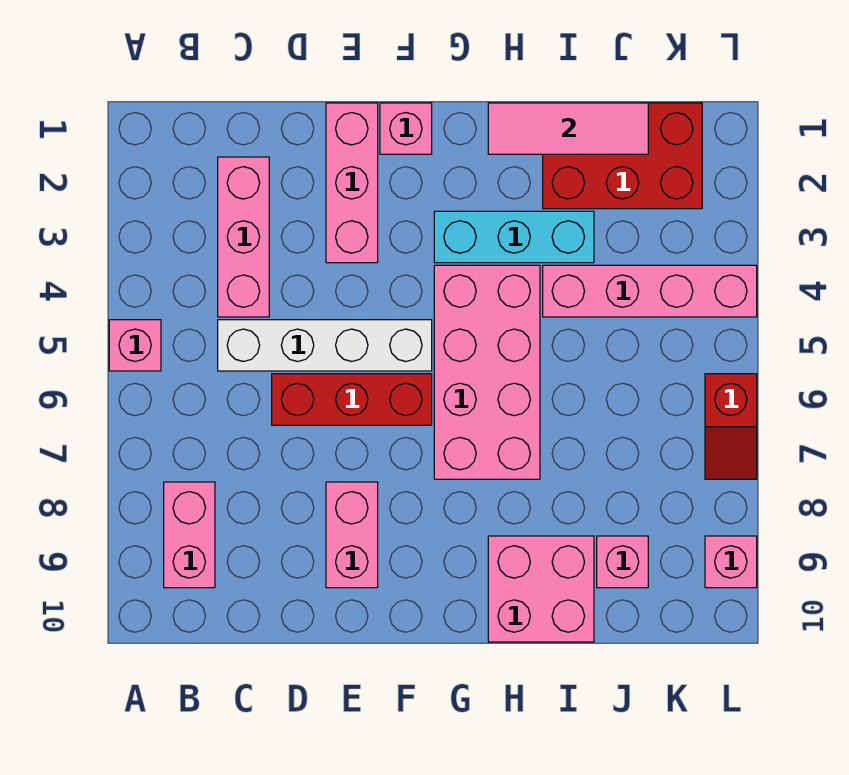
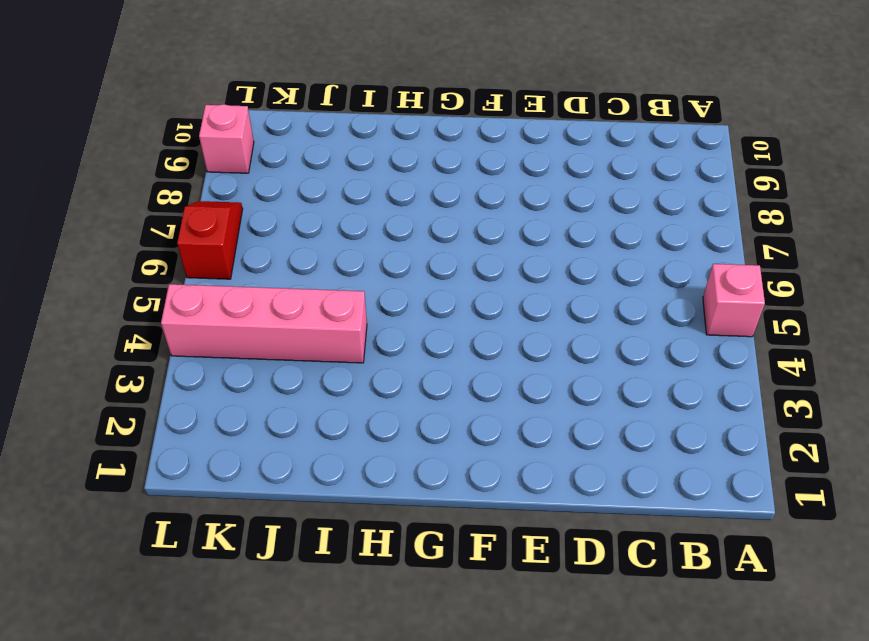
none -> pink brick B8:B9 level 1
none -> pink brick C2:C4 level 1
none -> white brick C5:F5 level 1

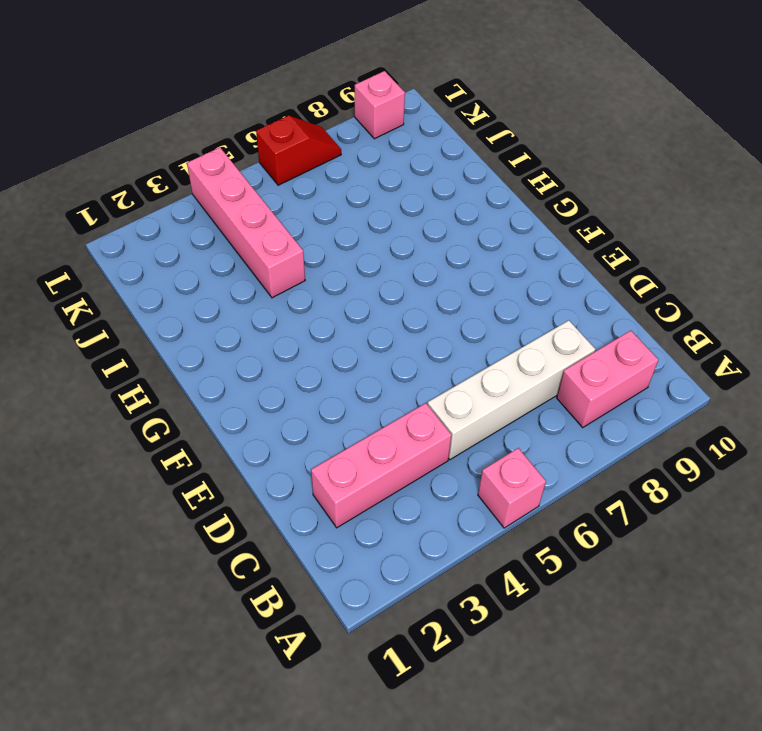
white brick C5:C8 level 1 -> white brick C5:F5 level 1
none -> red brick D6:F6 level 1
none -> pink brick E1:E3 level 1
none -> pink brick E8:E9 level 1

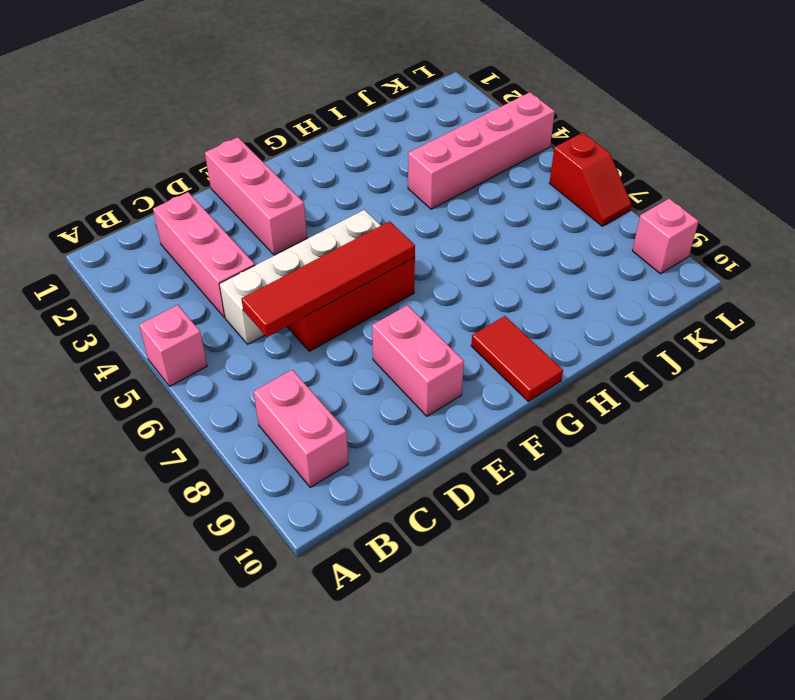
red tile C6:F6 level 2 -> none
red tile G9:G10 level 1 -> none
none -> pink brick F1 level 1
none -> cyan brick G3:I3 level 1
none -> pink brick G4:H7 level 1

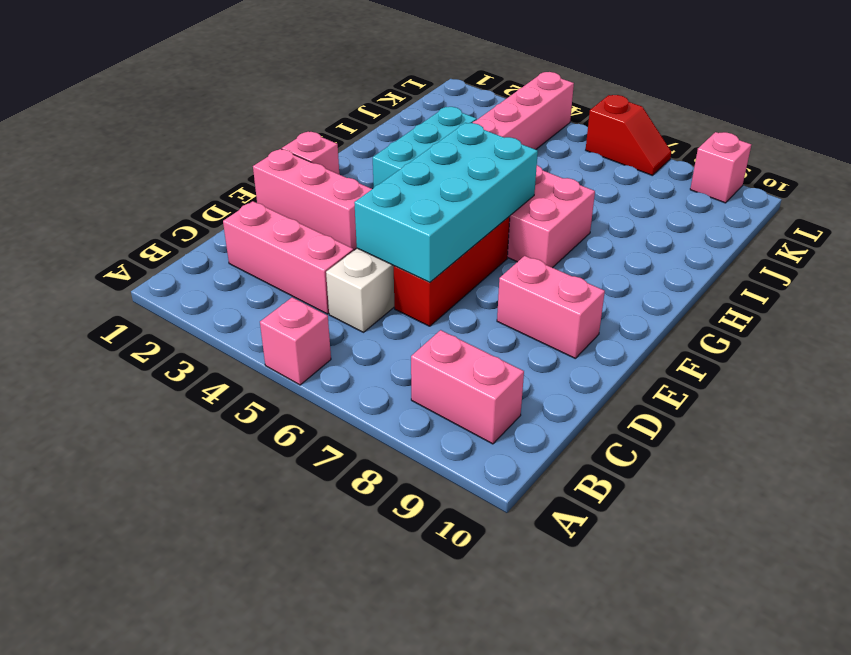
cyan brick D5:G6 level 2 -> none
none -> pink brick H9:I10 level 1
none -> red brick I1:K2 level 1
none -> pink brick J9 level 1

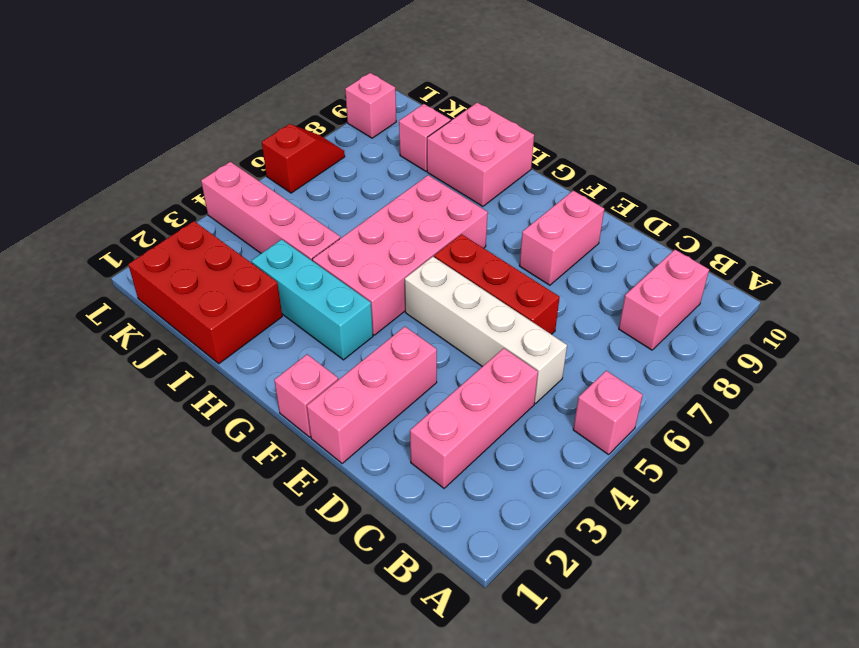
none -> pink tile H1:J1 level 2

